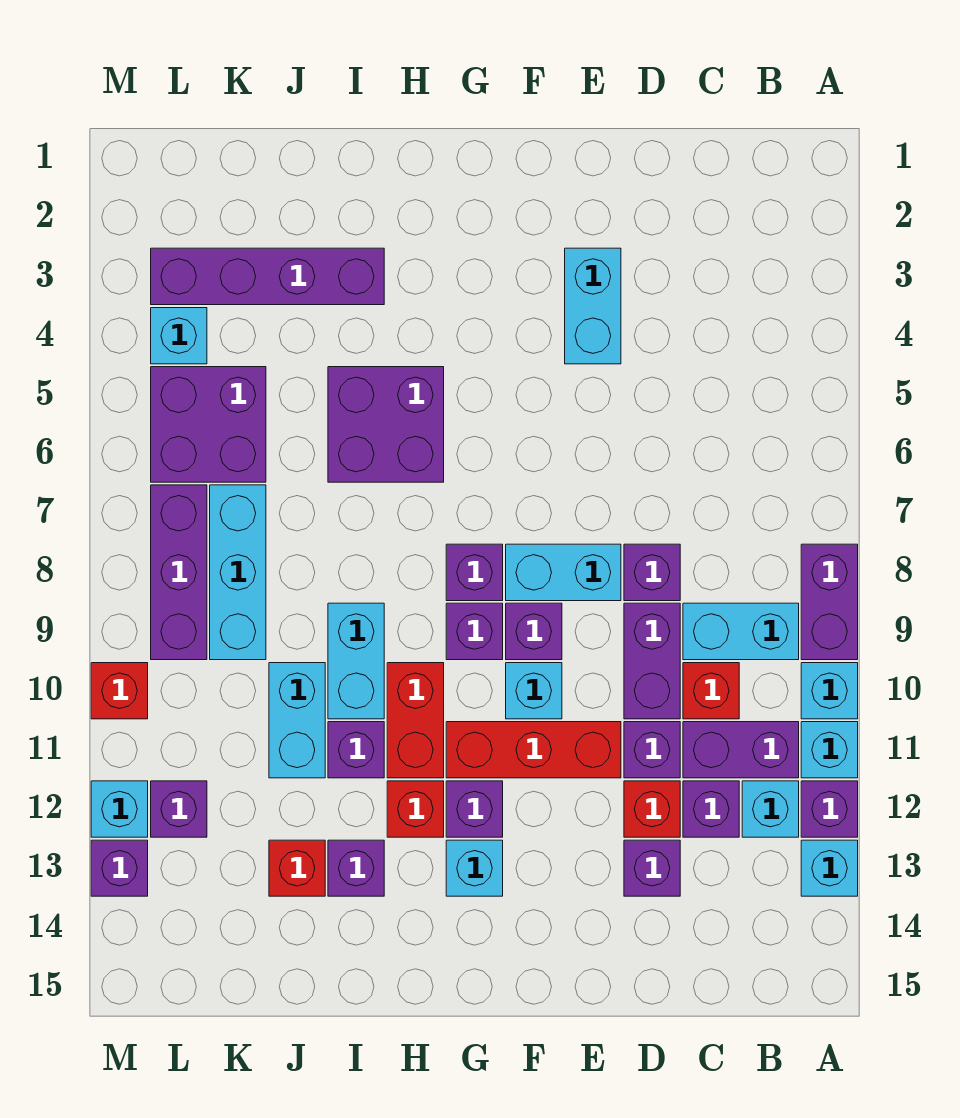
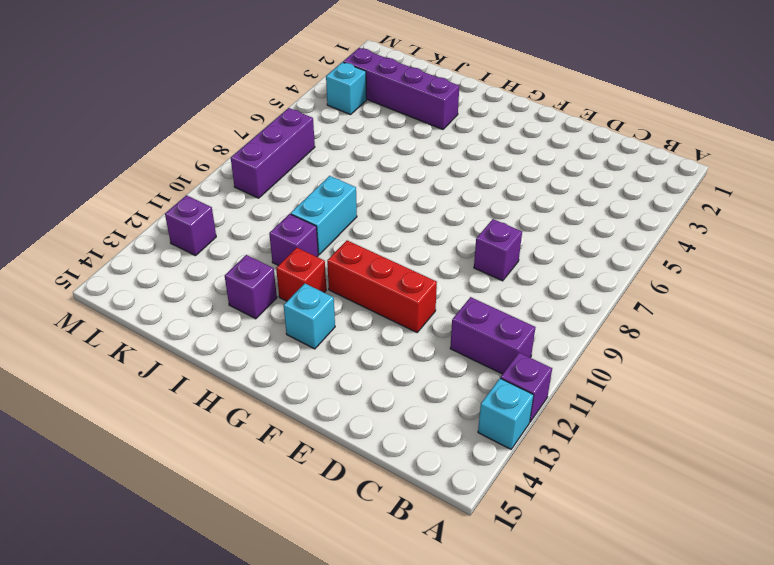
none -> purple brick A8:A9 level 1
none -> cyan brick A10 level 1
none -> cyan brick A11 level 1
none -> cyan brick B9:C9 level 1

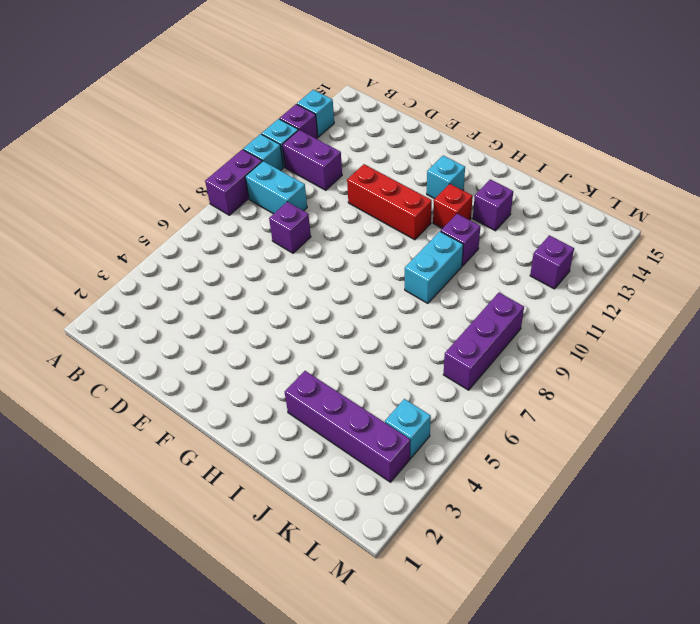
none -> cyan brick B12 level 1
none -> red brick C10 level 1
none -> purple brick C12 level 1
none -> purple brick D9:D10 level 1

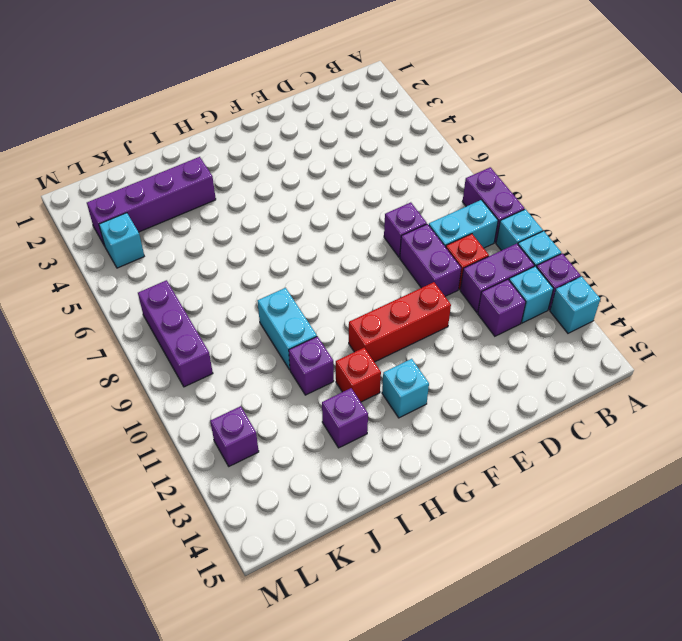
none -> purple brick D11 level 1
none -> red brick D12 level 1
none -> purple brick D13 level 1
none -> cyan brick E3:E4 level 1

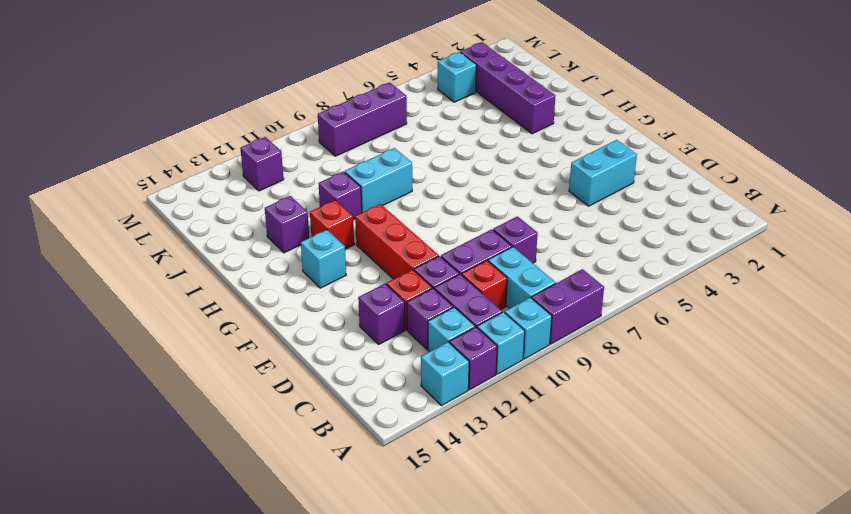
none -> cyan brick E8:F8 level 1
none -> purple brick F9 level 1
none -> cyan brick F10 level 1
none -> purple brick G8 level 1

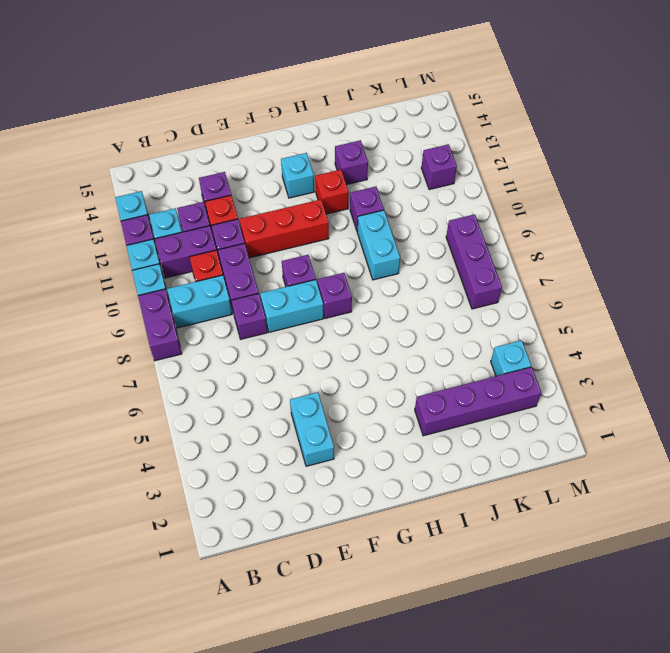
none -> cyan brick F10 level 1
none -> purple brick G9 level 1
none -> purple brick G12 level 1
none -> purple brick H5:I6 level 1

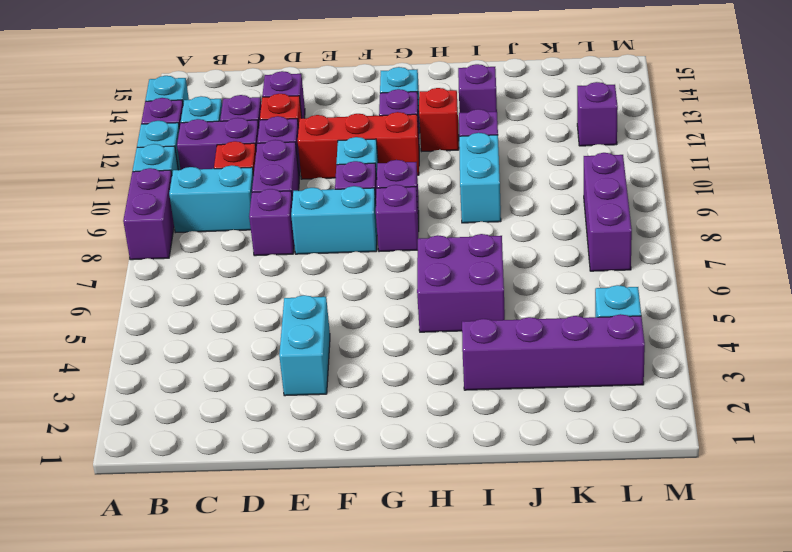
none -> red brick H10:H11 level 1
none -> cyan brick J10:J11 level 1
none -> red brick J13 level 1
none -> purple brick K5:L6 level 1

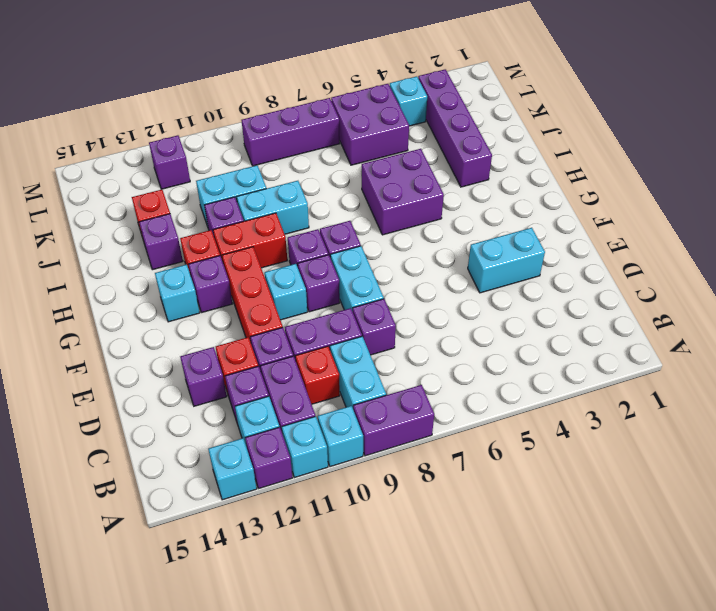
none -> cyan brick K7:K9 level 1
none -> red brick M10 level 1
none -> cyan brick M12 level 1
none -> purple brick M13 level 1

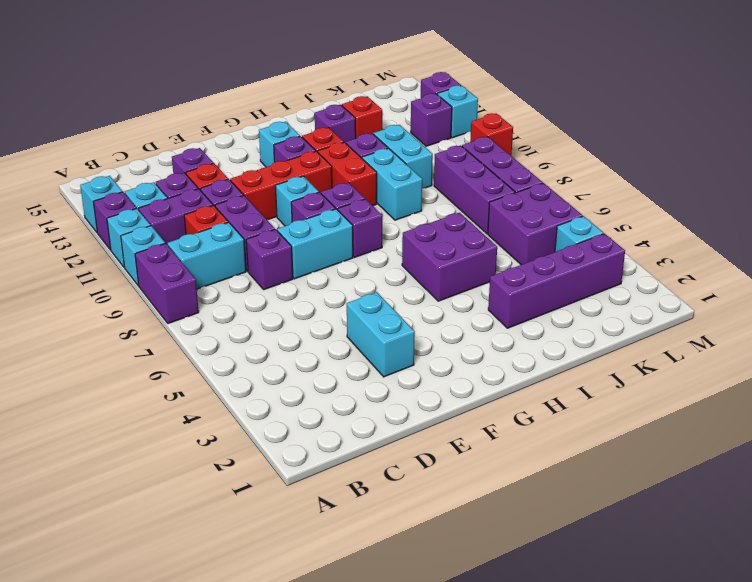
purple brick K7:K9 level 1 -> cyan brick K7:K9 level 1

